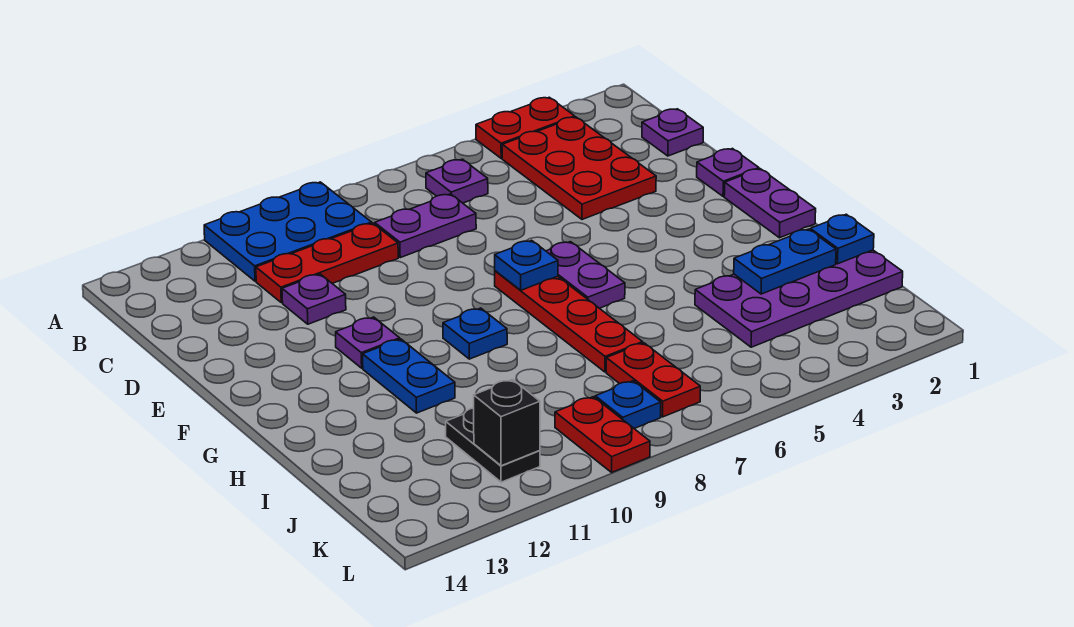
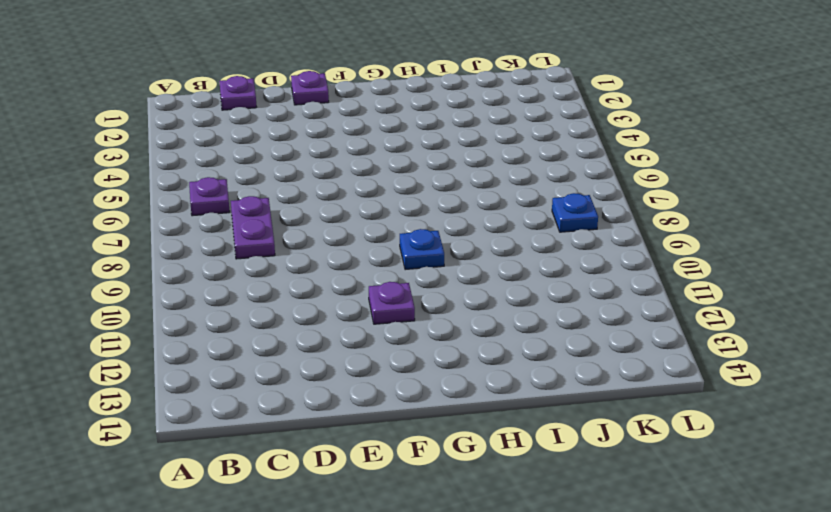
none -> red plate A3:A4 level 1
none -> blue plate A9:B11 level 1
none -> red plate B3:D4 level 1

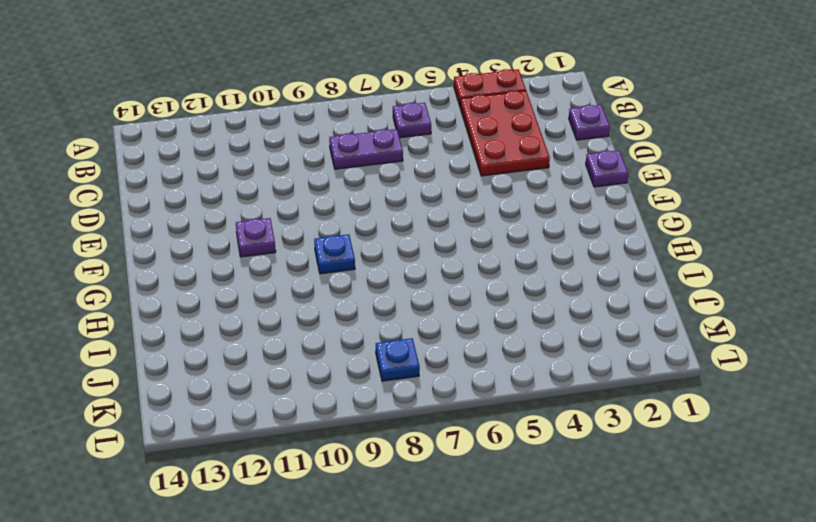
none -> blue plate A9:B11 level 1
none -> red plate C9:C11 level 1
none -> purple plate D11 level 1

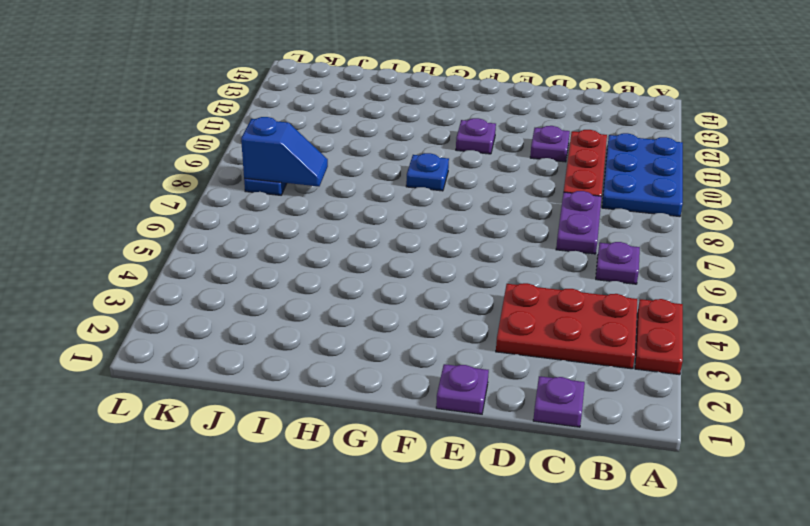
blue slope J8:K8 level 2 top K -> none
none -> purple plate F1:G1 level 1
none -> purple plate F6:G6 level 1
none -> red plate F7:I7 level 1

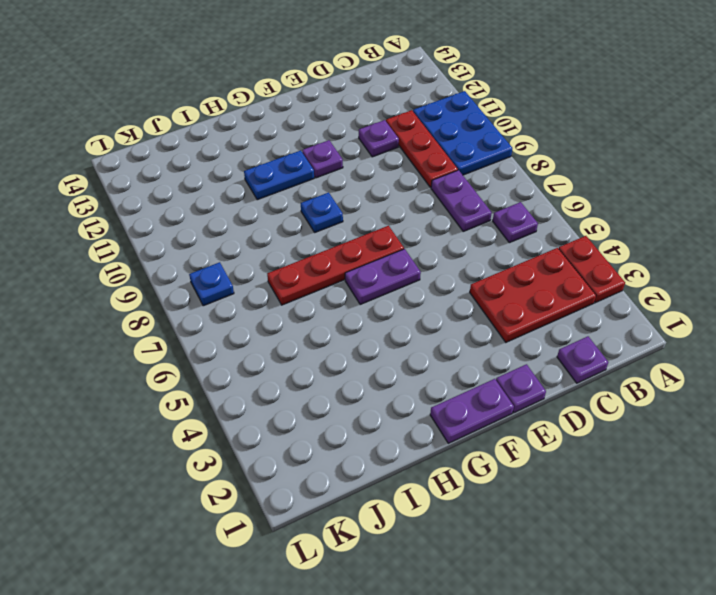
none -> purple plate I1:J4 level 1
none -> red plate J7:K7 level 1
none -> black plate J11:K11 level 1

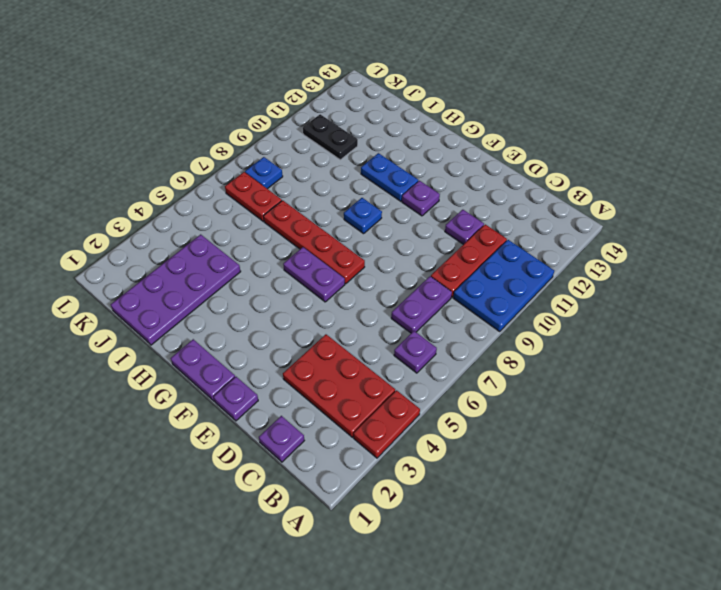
none -> red plate K9:L9 level 1
none -> blue plate F7 level 2
none -> blue plate I1 level 2

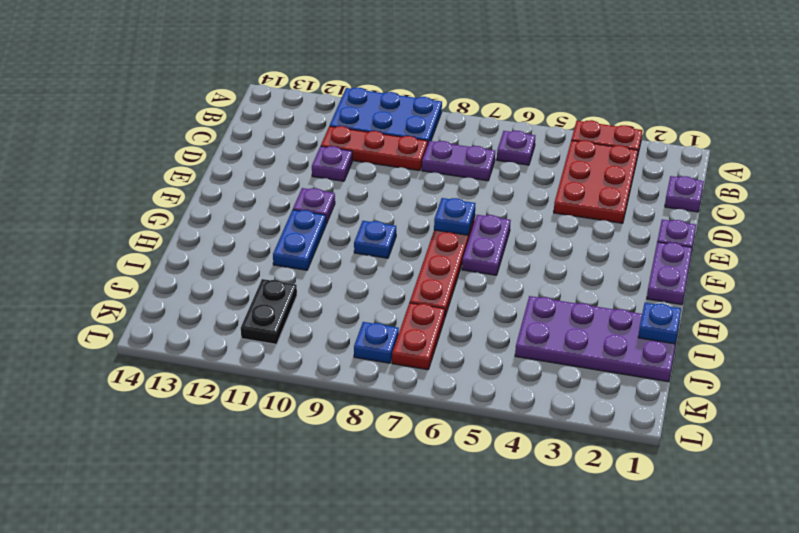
none -> red plate K9:L9 level 1
none -> blue plate I2:I3 level 2
none -> black brick K11 level 2

